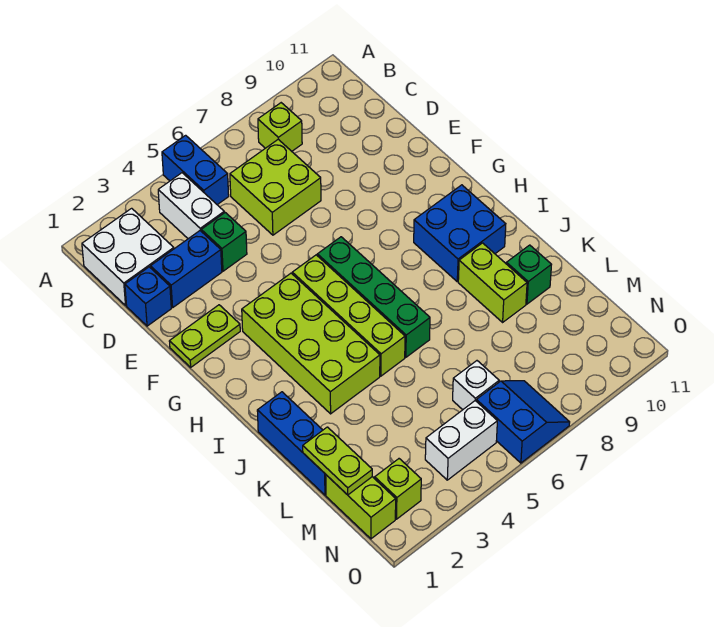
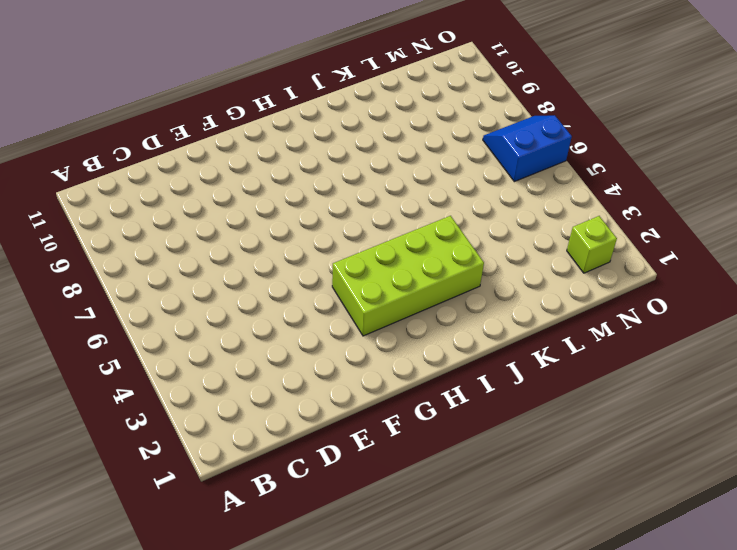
none -> blue brick A5:B5 level 1
none -> white brick B1:C2 level 1
none -> white brick B4:C4 level 1

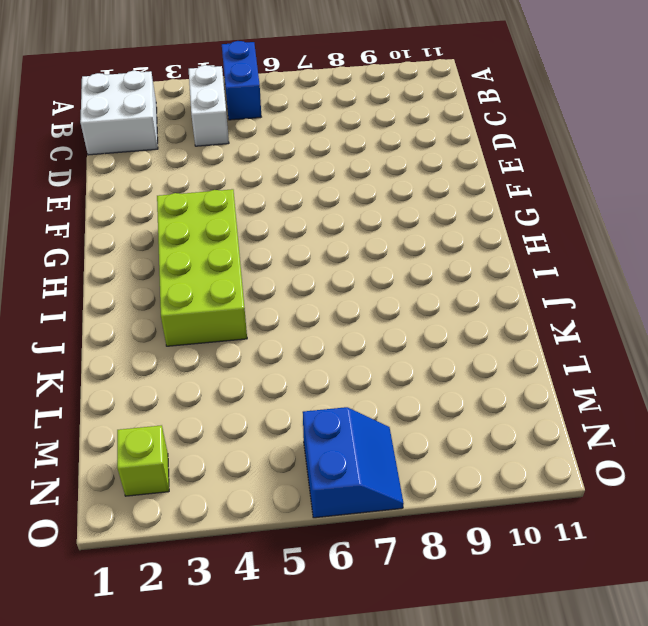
none -> lime brick B8 level 1
none -> lime brick C6:D7 level 1
none -> blue brick D1 level 1

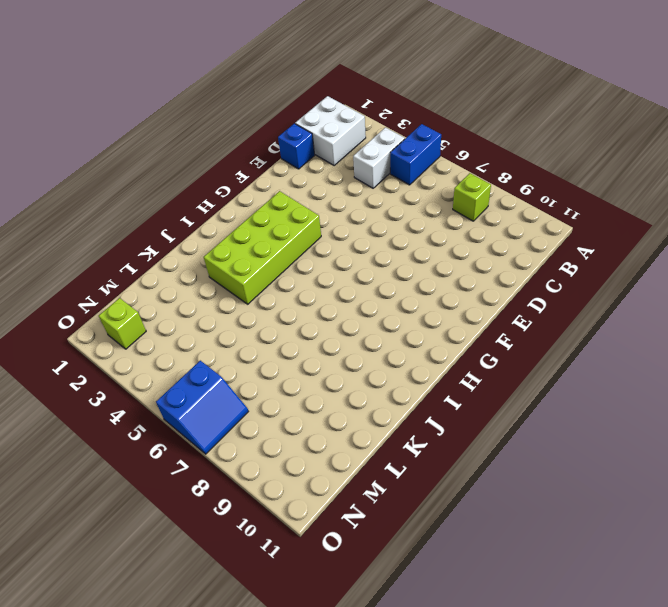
none -> lime brick C6:D7 level 1
none -> blue brick D2:D3 level 1
none -> green brick D4 level 1

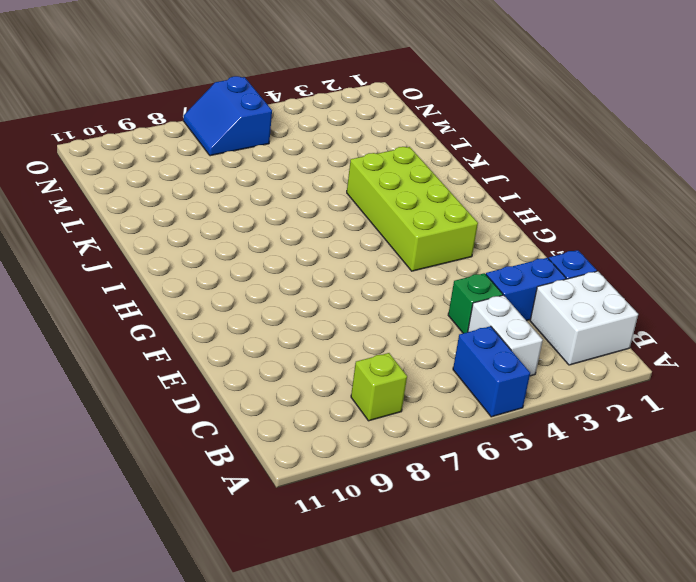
none -> lime brick C6:D7 level 1
none -> lime plate F1:F2 level 1
none -> lime brick G5:J5 level 1

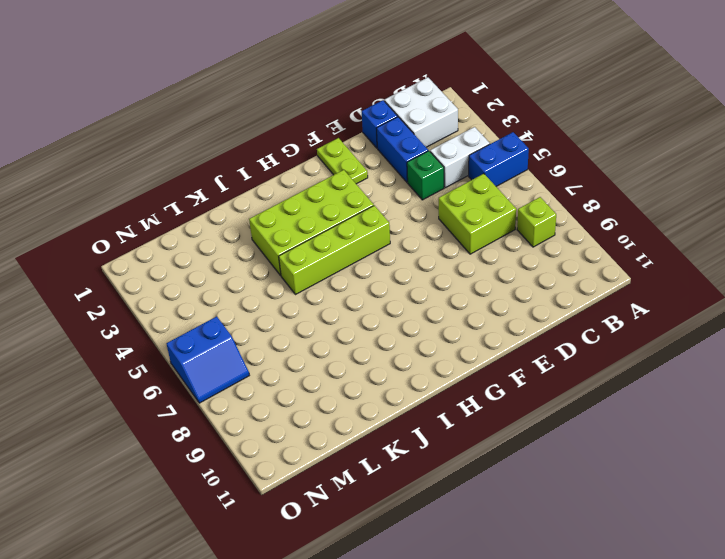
none -> green brick G6:J6 level 1
none -> blue brick H9:I10 level 1
none -> blue brick J1:L1 level 1

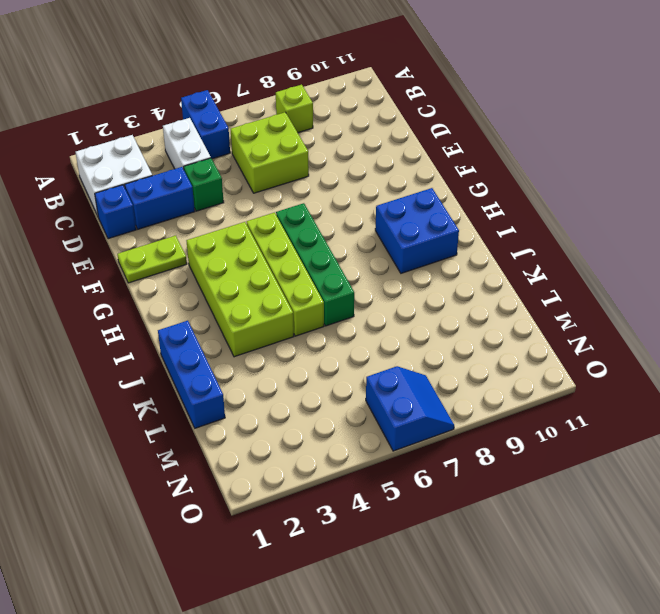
none -> lime brick J9:K9 level 1
none -> green brick K10 level 1
none -> lime brick M1:N1 level 1

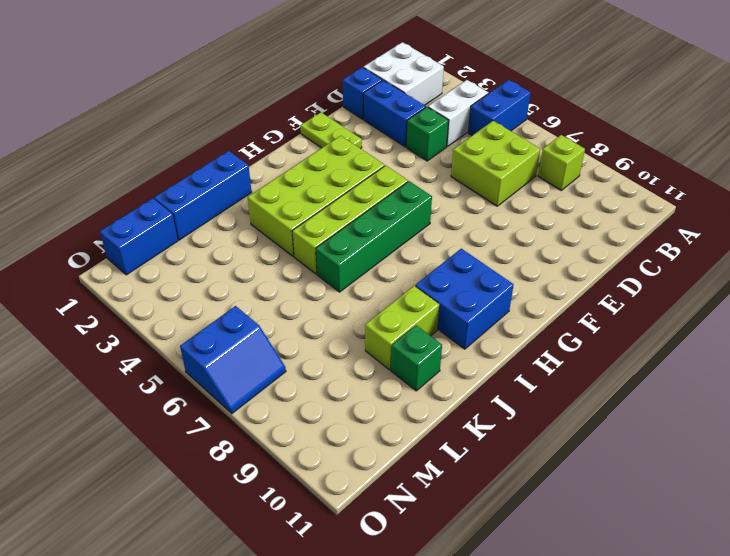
blue brick M1:N1 level 1 -> lime brick M1:N1 level 1
none -> white brick M6 level 1
none -> lime brick N2 level 1
none -> white brick N4:N5 level 1

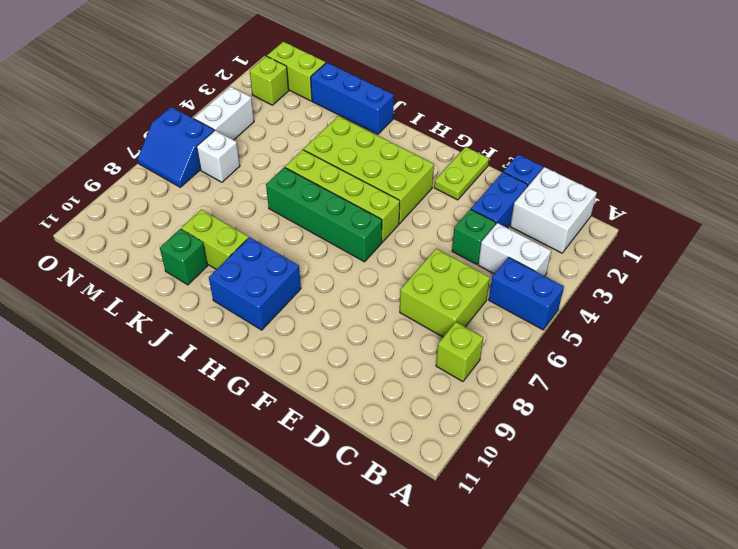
none -> lime plate L1:M1 level 2

